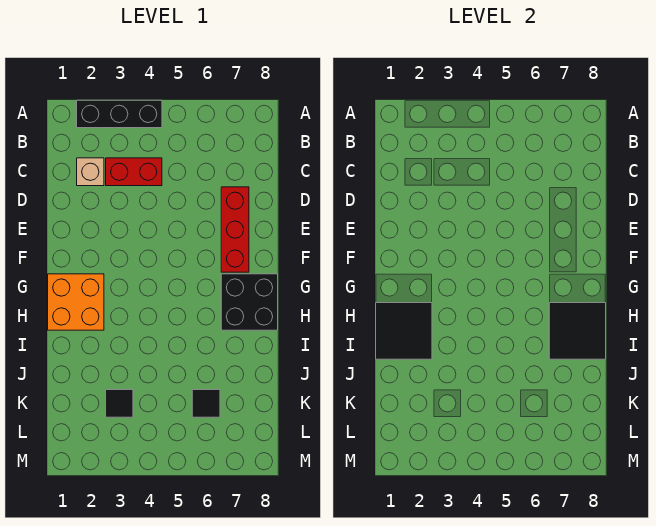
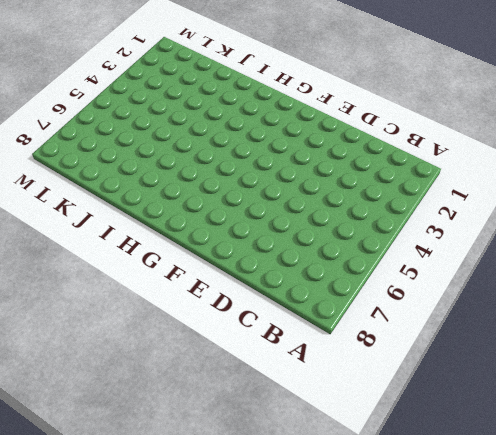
none -> black brick A2:A4 level 1
none -> tan brick C2 level 1

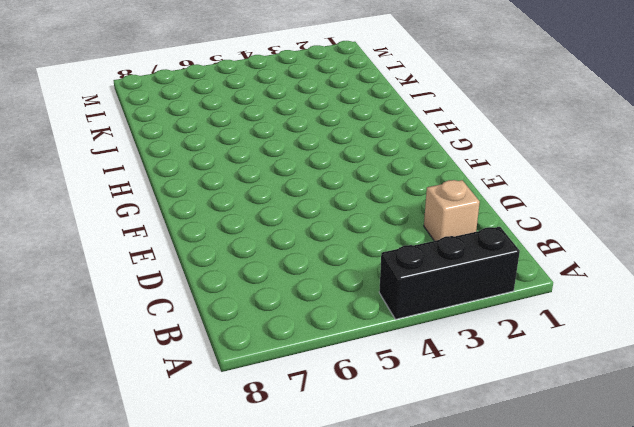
none -> red brick C3:C4 level 1
none -> red brick D7:F7 level 1

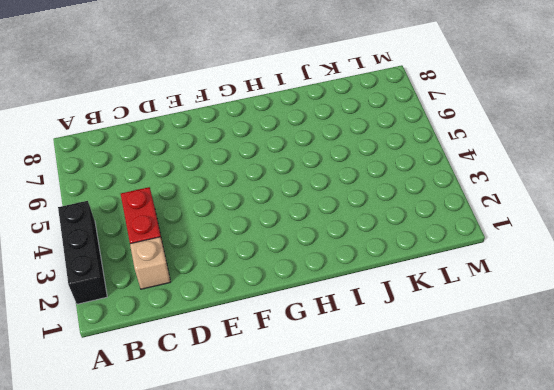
none -> red brick D7:F7 level 1
none -> orange brick G1:H2 level 1

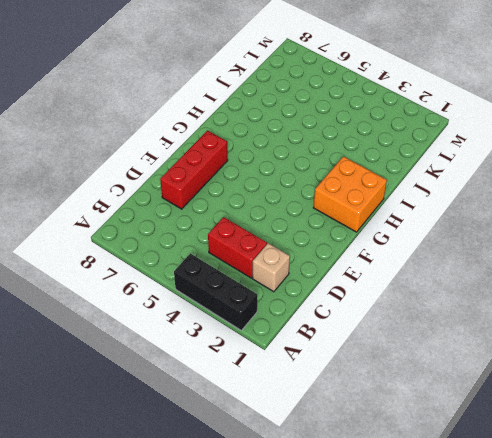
none -> black brick G7:H8 level 1
none -> black tile K3 level 1

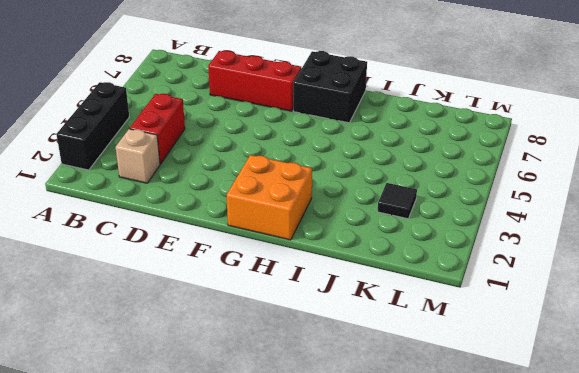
none -> black tile K6 level 1
none -> black tile H1:I2 level 2

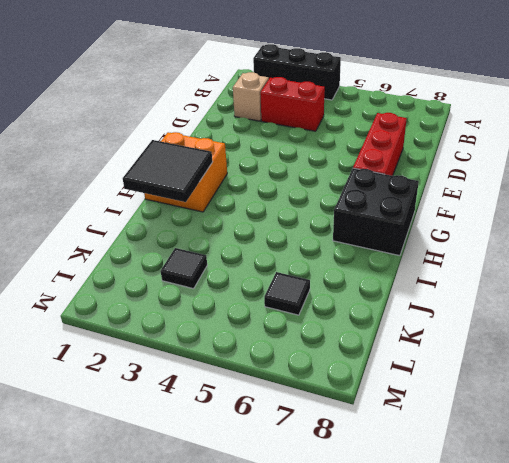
none -> black tile H7:I8 level 2

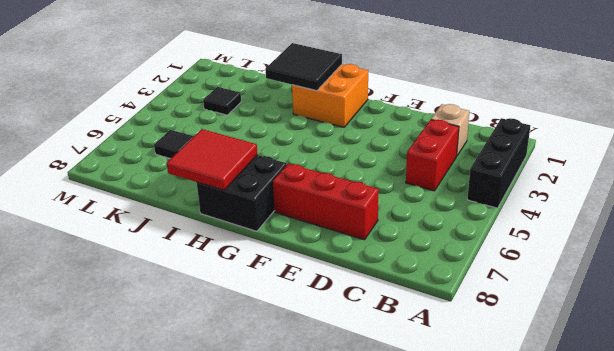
red tile H7:I8 level 2 -> black tile H7:I8 level 2

